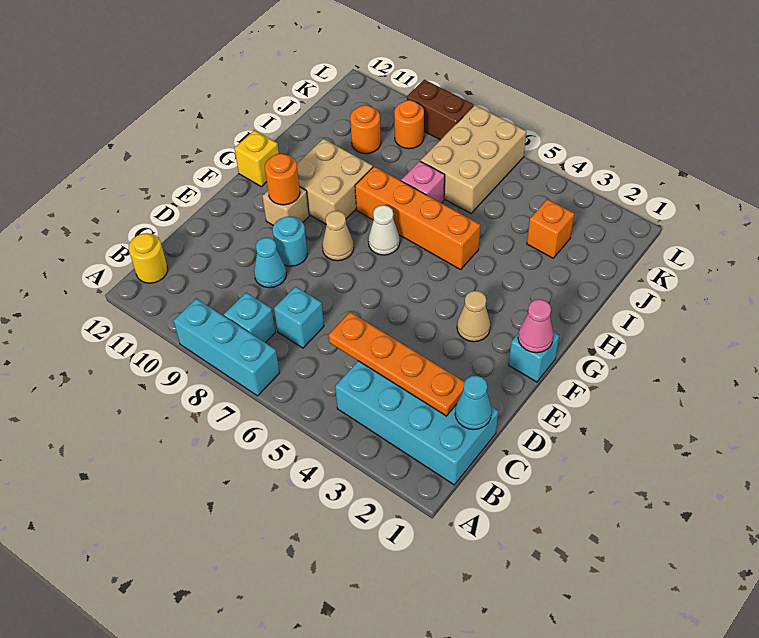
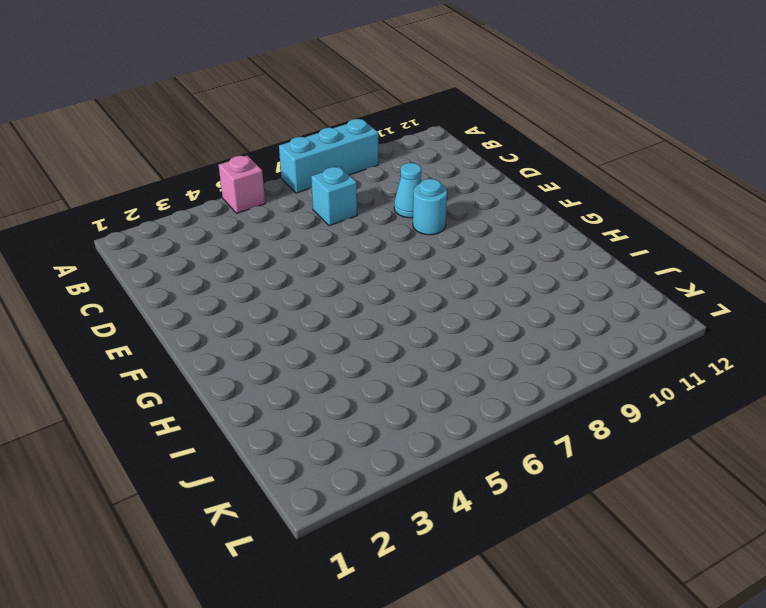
pink brick A5 level 1 -> pink brick I7 level 1
none -> cyan brick B1:C4 level 1
none -> cyan brick B8 level 1
none -> yellow round brick B12 level 1

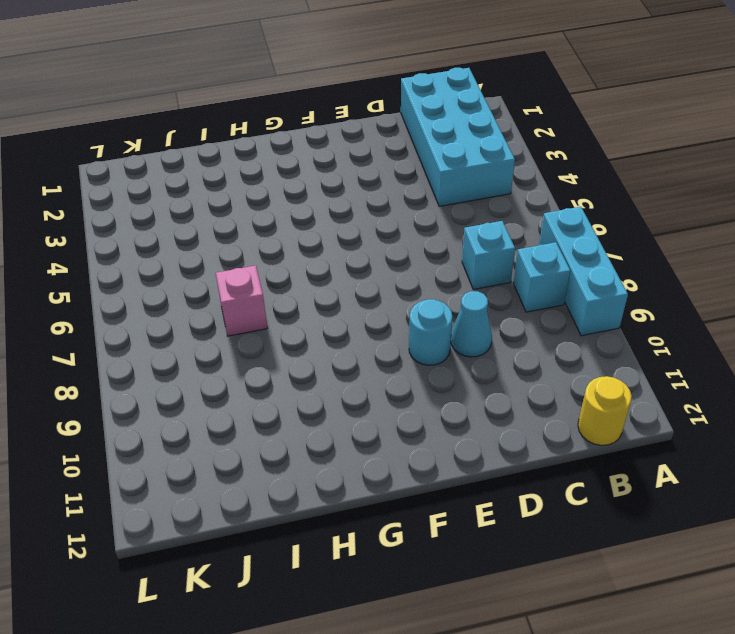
none -> cyan brick F1 level 1
none -> tan cone F3 level 1
none -> tan cone F8 level 1

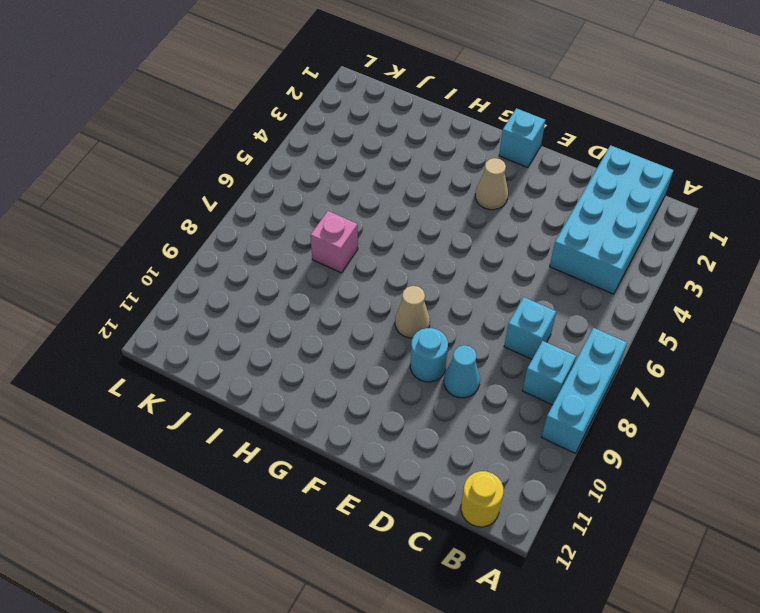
none -> tan brick F10 level 1
none -> white cone G7 level 1
none -> tan brick G9:H10 level 1

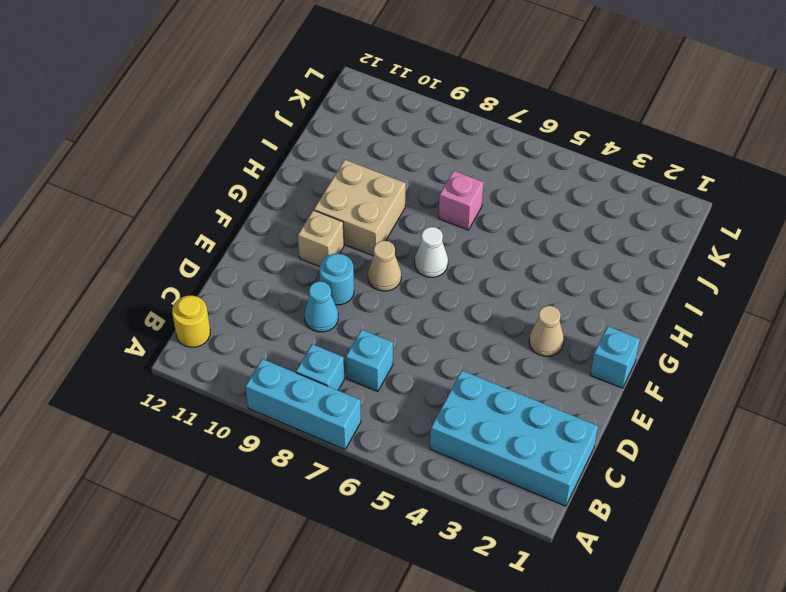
none -> yellow brick G12 level 1
none -> orange brick H5:H8 level 1
none -> orange brick J3 level 1

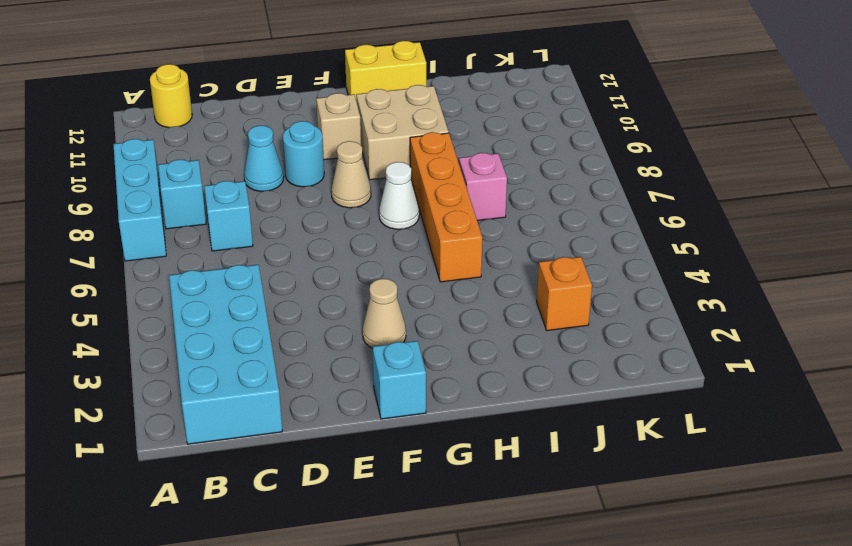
yellow brick G12:H12 level 1 -> yellow brick G12 level 1
none -> tan brick J6:L7 level 1
none -> orange round brick J10 level 1
none -> orange round brick K9 level 1

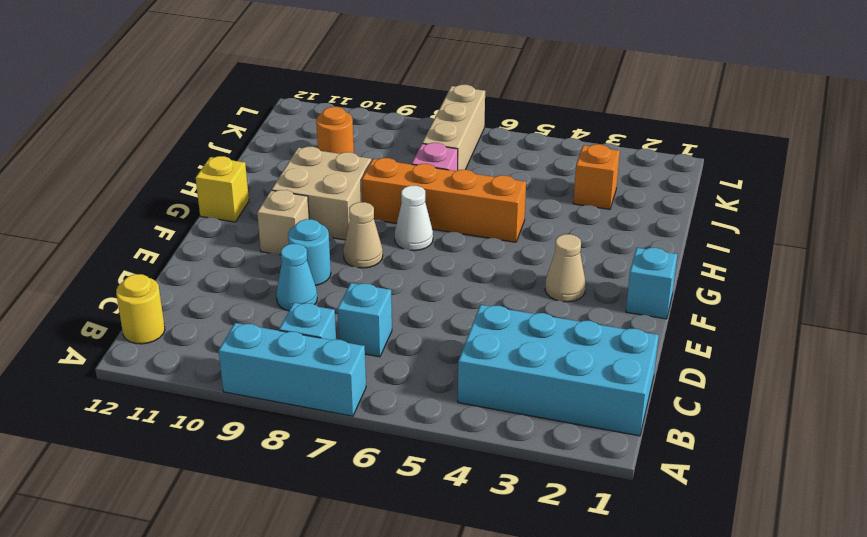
tan brick J7:L7 level 1 -> tan brick J6:L7 level 1
none -> orange round brick K9 level 1
none -> brown brick L8:L9 level 1
none -> cyan cone C1 level 2

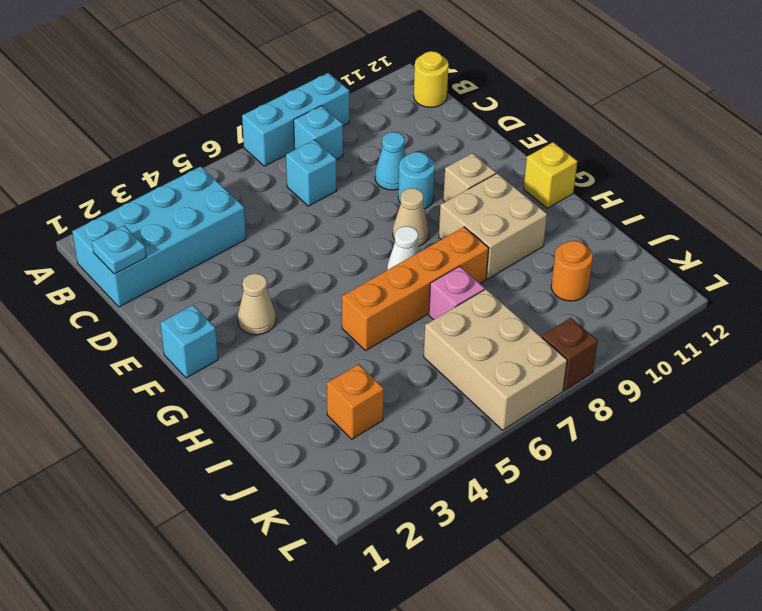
cyan plate C1 level 2 -> cyan cone C1 level 2
brown brick L8 level 1 -> brown brick L8:L9 level 1
none -> orange round brick K9 level 1
none -> orange plate C2:C5 level 2
none -> pink cone F1 level 2

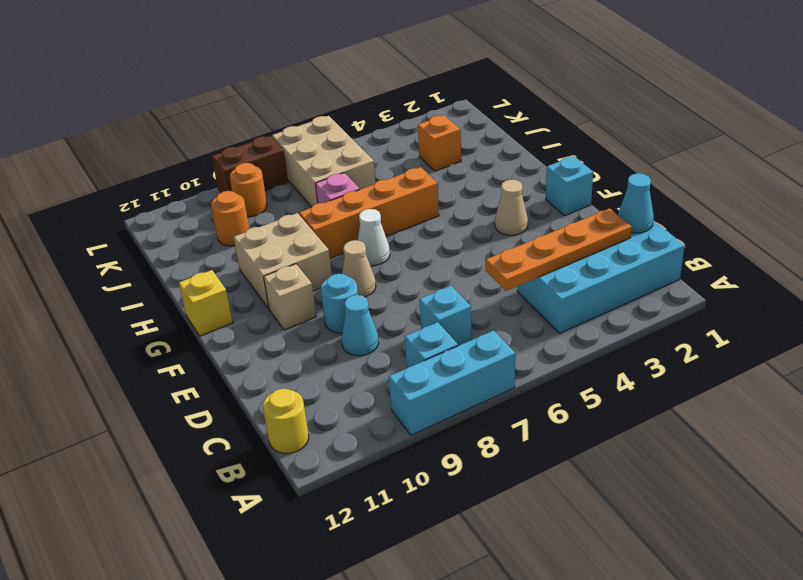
none -> pink cone F1 level 2
none -> orange round brick F10 level 2

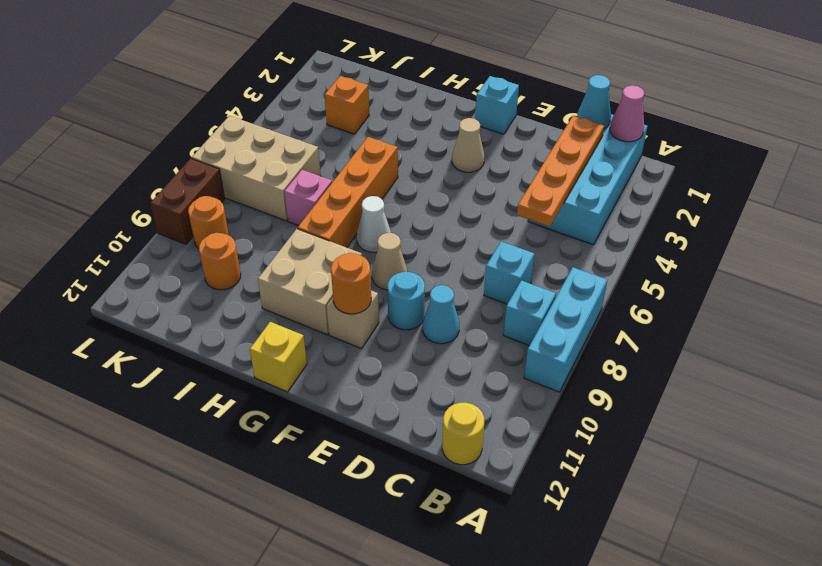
pink cone B1 level 2 -> pink cone F1 level 2

